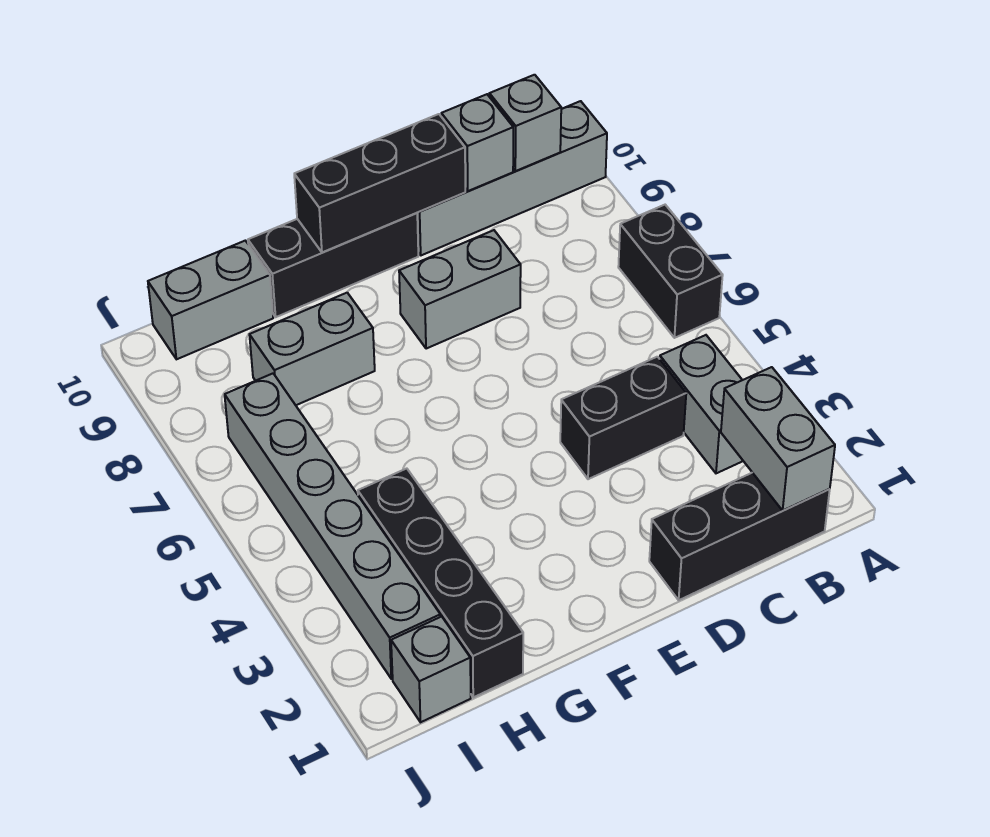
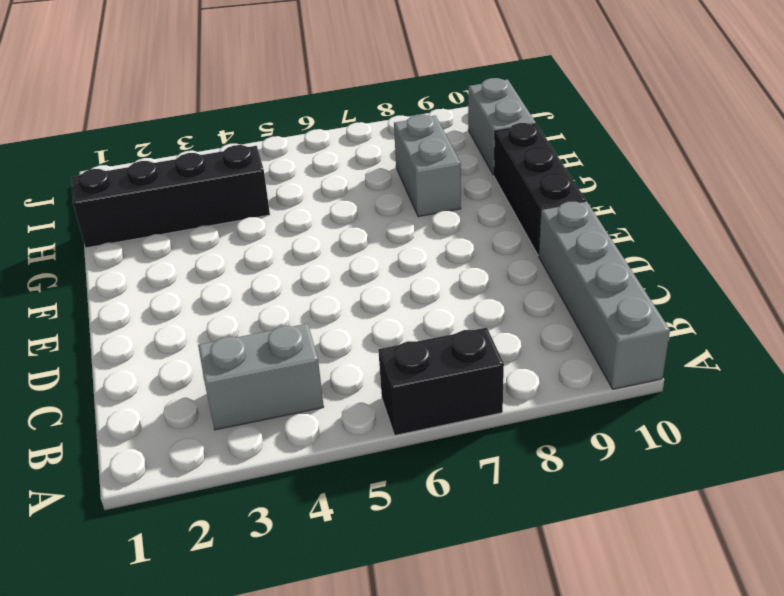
none -> black brick B1:D1 level 1
none -> black brick C4:D4 level 1
none -> grey brick D8:E8 level 1

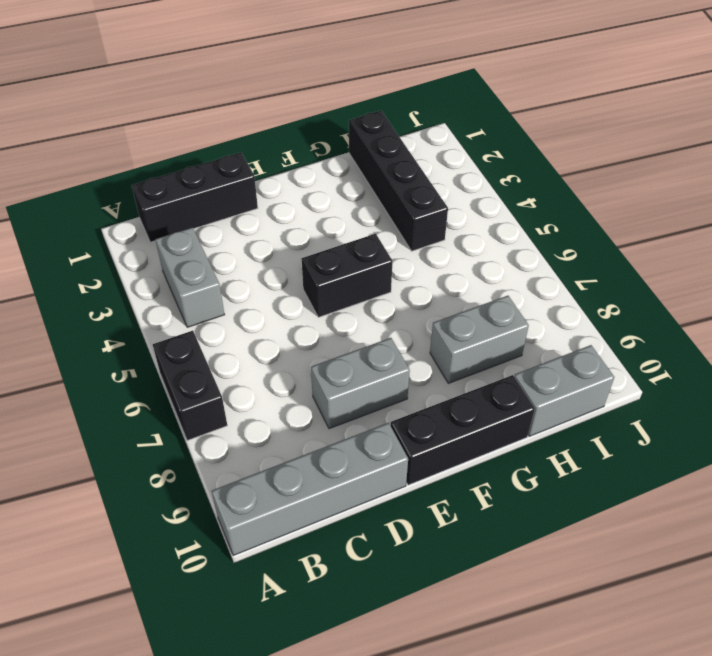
black brick E5:F5 level 1 -> black brick C4:D4 level 1
none -> grey brick I1 level 1
none -> grey brick I2:I7 level 1
none -> grey brick B1:B2 level 2

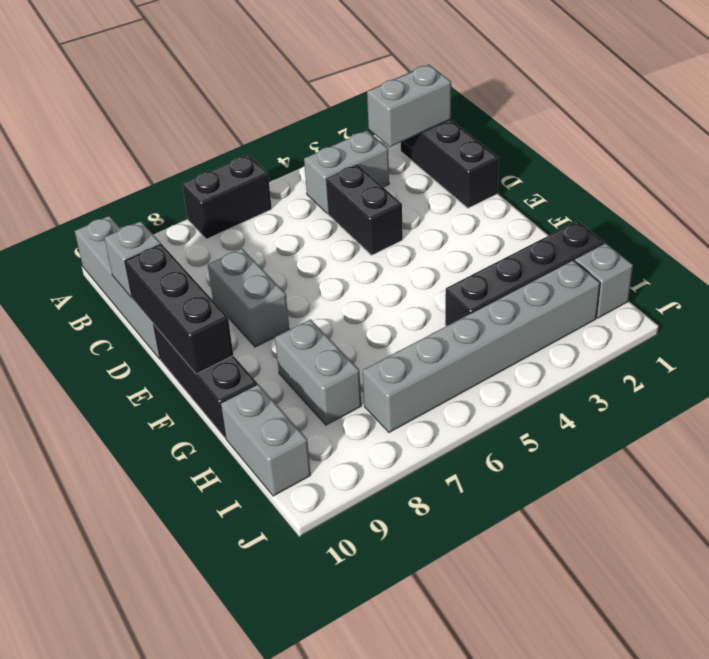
none -> grey brick B10 level 2

